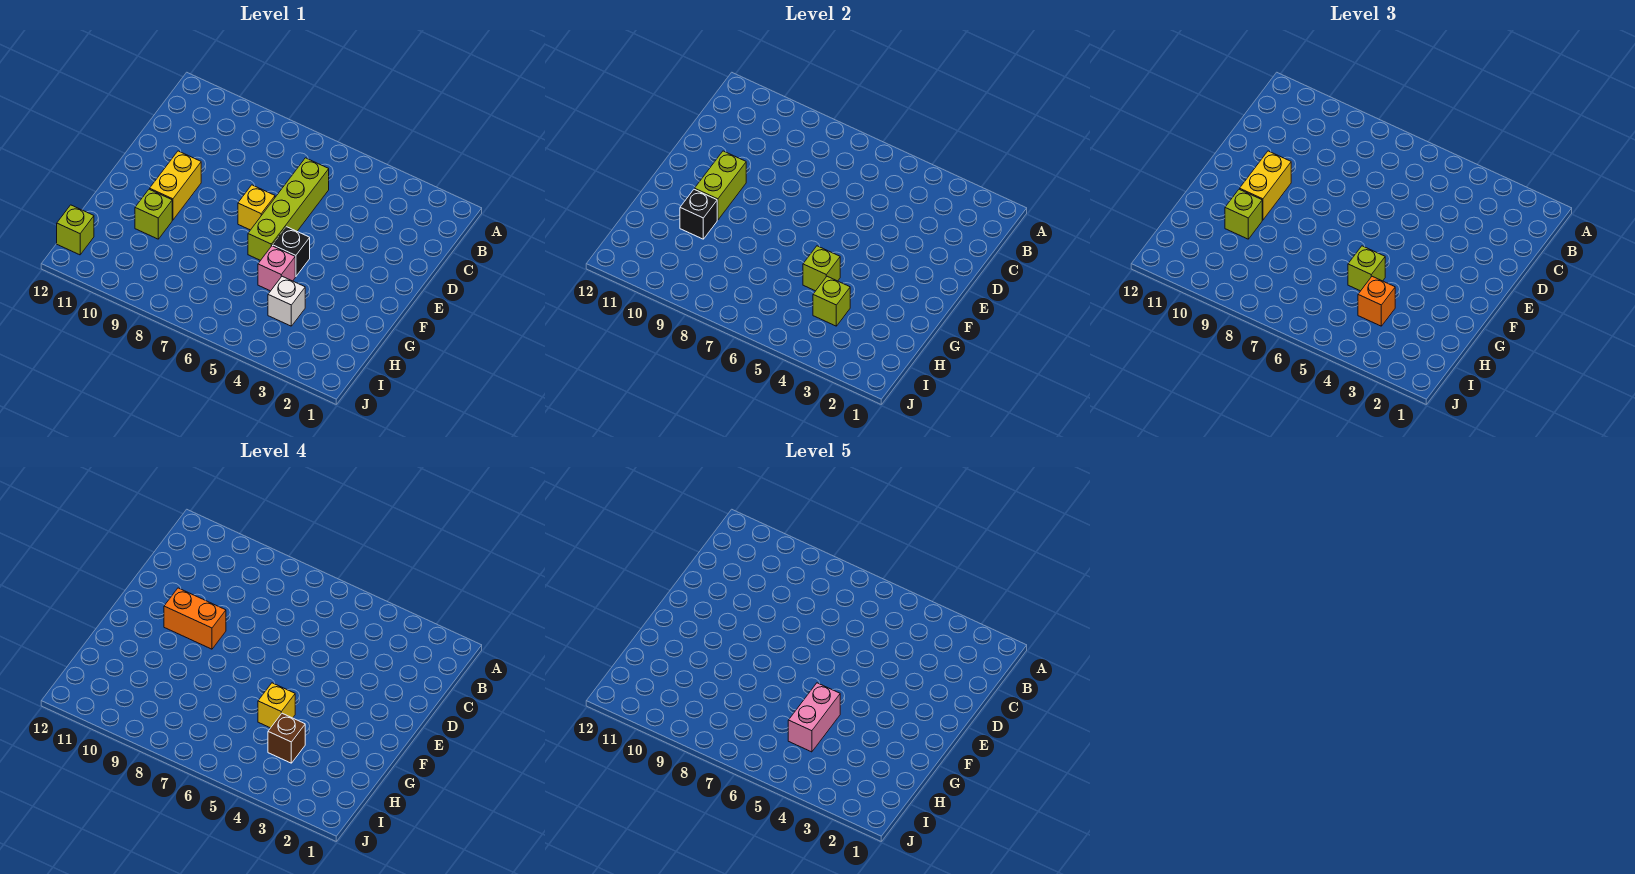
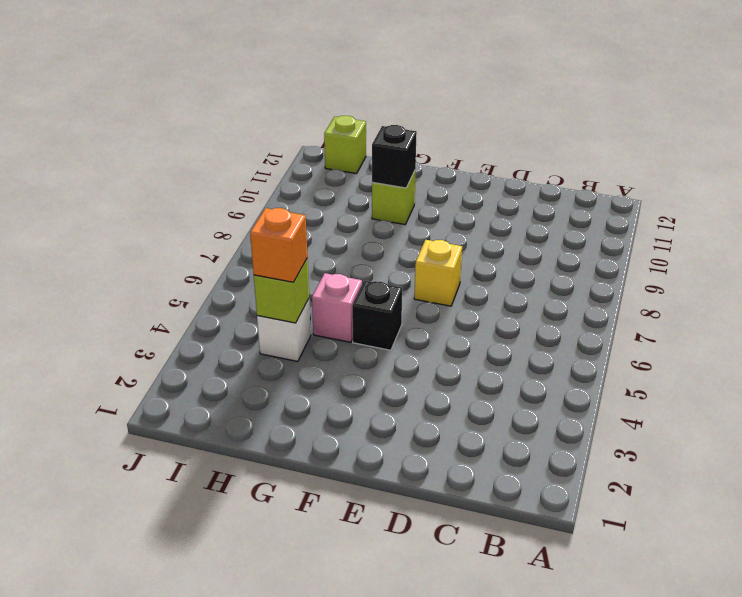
none -> lime brick C6:F6 level 1
none -> yellow brick E10:F10 level 1
none -> lime brick E10:F10 level 2

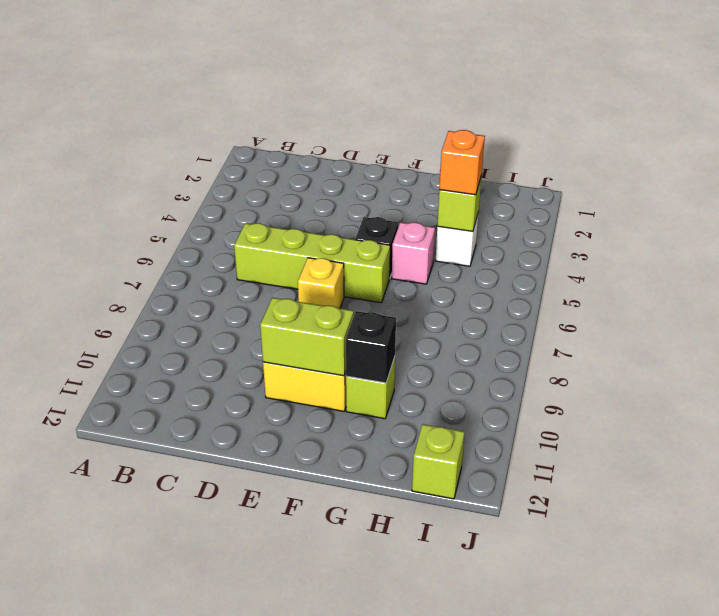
none -> lime brick G5 level 2
none -> yellow brick E10:F10 level 3
none -> lime brick G5 level 3

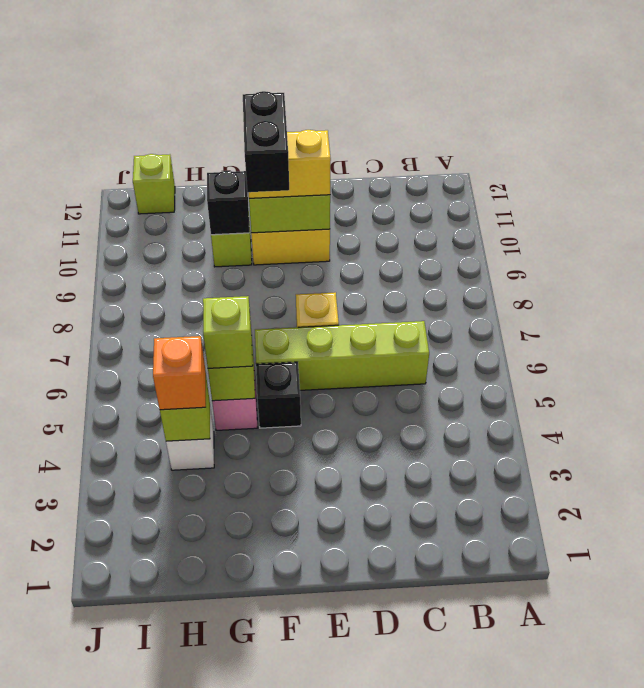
black brick F9:F10 level 4 -> none
none -> lime brick G10 level 3
none -> orange brick E9:E10 level 4
none -> yellow brick G5 level 4

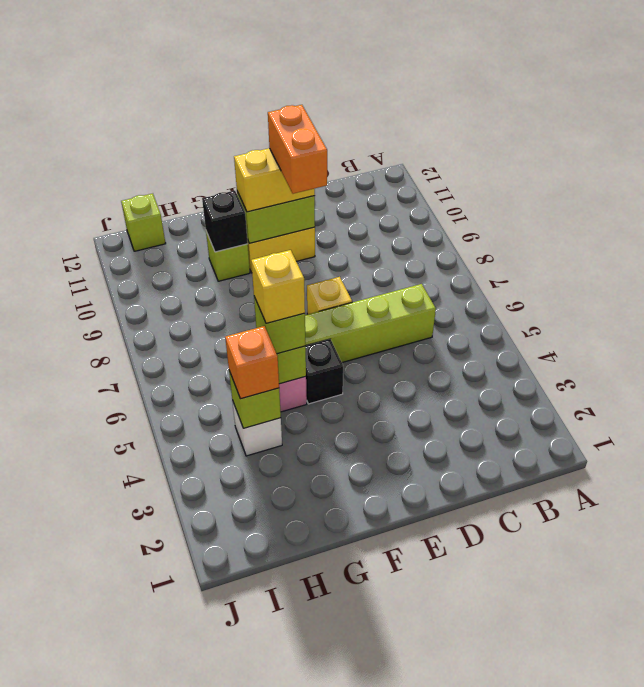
none -> lime brick G10 level 3
none -> brown brick H4 level 4
none -> pink brick G5:H5 level 5

